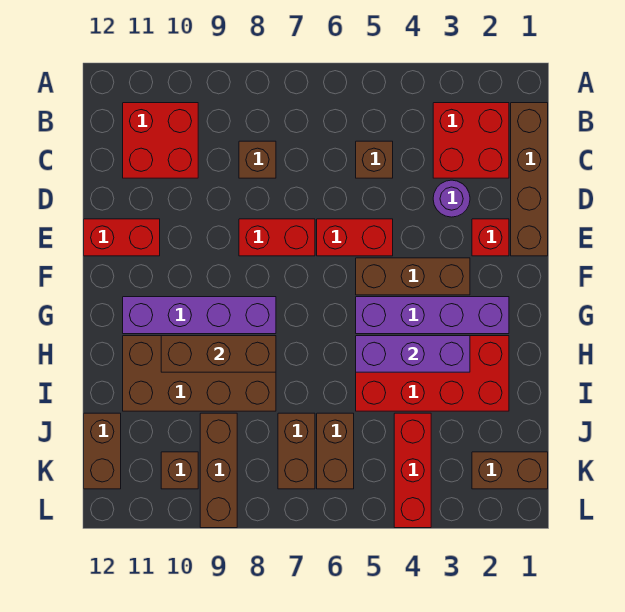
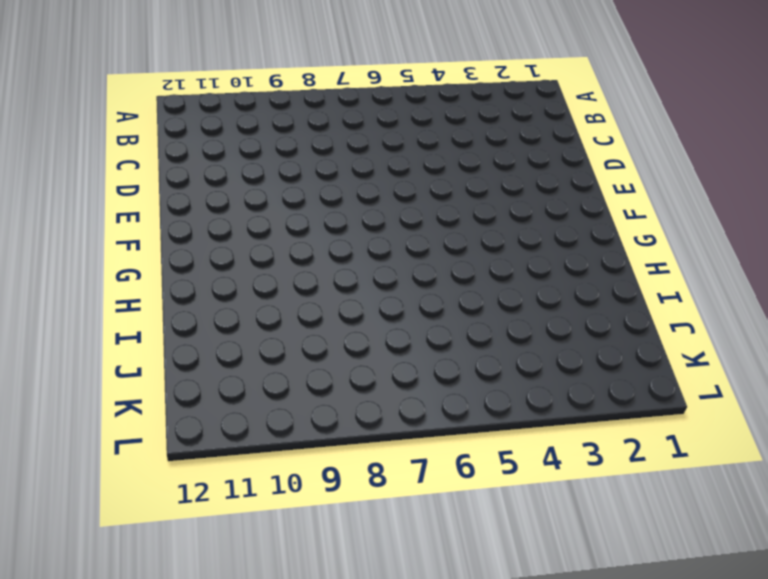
none -> brown brick B1:E1 level 1
none -> red brick B2:C3 level 1
none -> red brick B10:C11 level 1

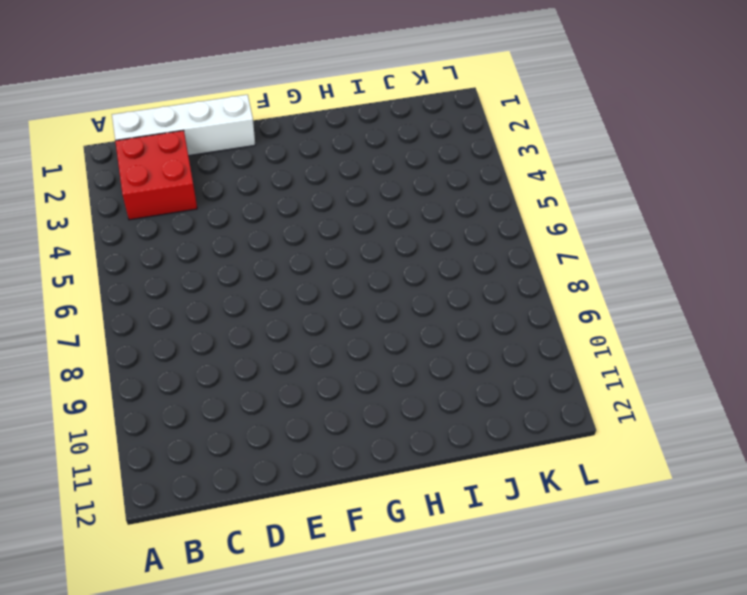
white brick B1:E1 level 1 -> brown brick B1:E1 level 1
none -> red brick B10:C11 level 1
none -> brown brick C5 level 1
none -> brown brick C8 level 1

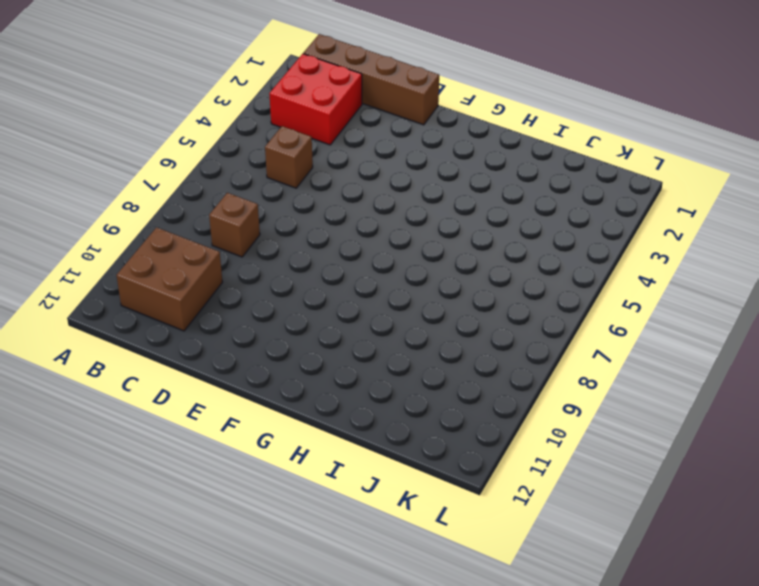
brown brick B10:C11 level 1 -> red brick B10:C11 level 1
none -> purple round brick D3 level 1
none -> red brick E2 level 1
none -> red brick E5:E6 level 1

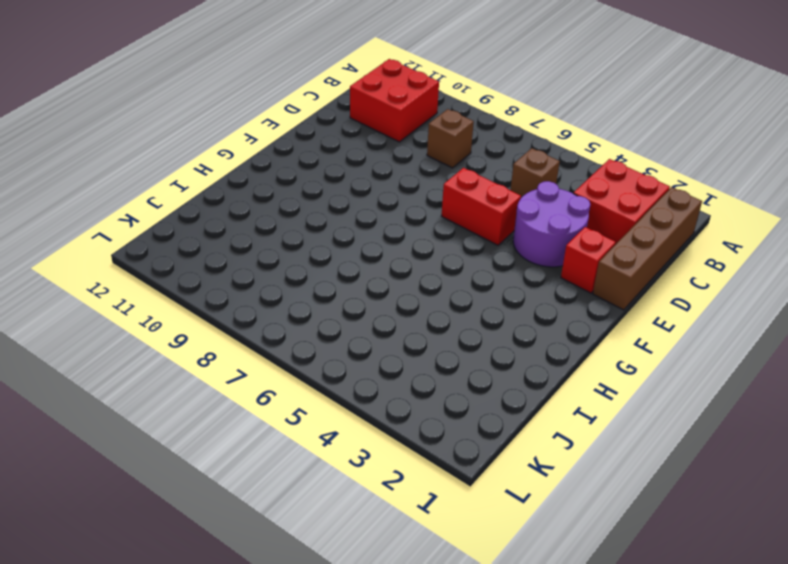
purple round brick D3:E4 level 1 -> purple round brick D3 level 1
none -> red brick E7:E8 level 1
none -> red brick E11:E12 level 1
none -> brown brick F3:F5 level 1

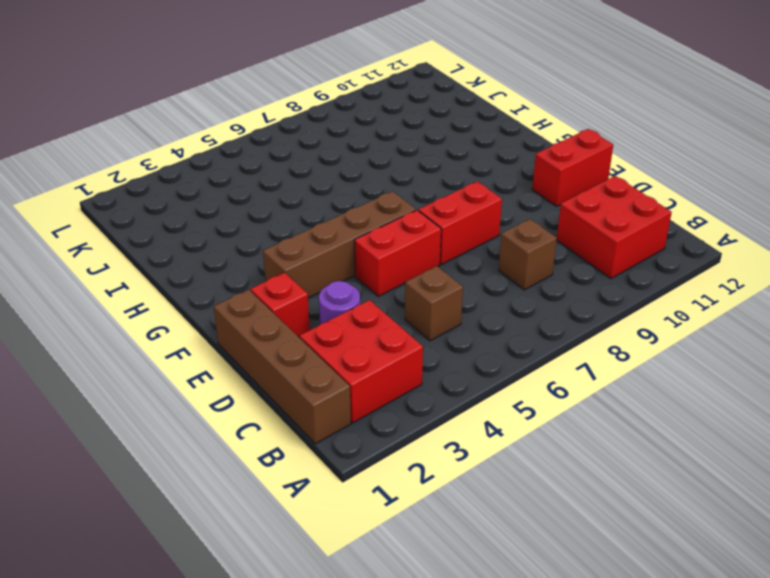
brown brick F3:F6 level 1 -> brown brick F3:F5 level 1
none -> purple brick G2:G5 level 1
none -> purple brick G8:G11 level 1
none -> red brick H2:I5 level 1

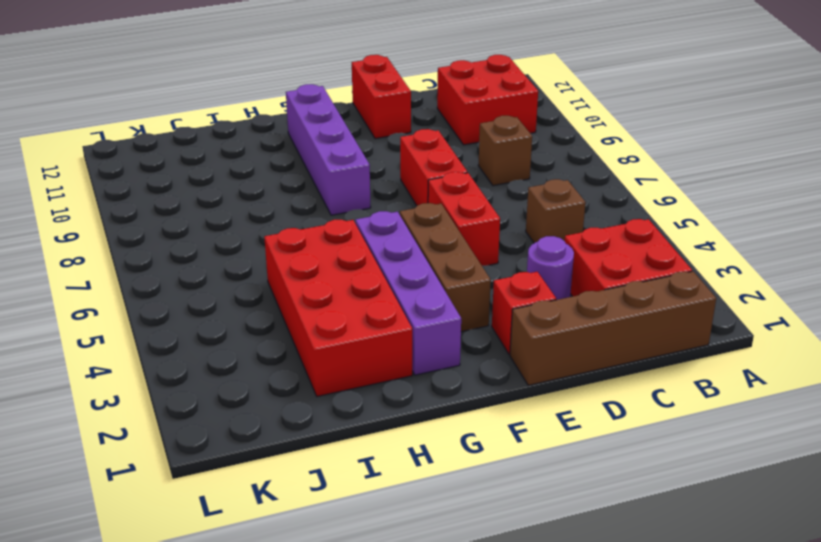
none -> brown brick H8:I11 level 1
none -> red brick J4:L4 level 1
none -> brown brick J6:K6 level 1

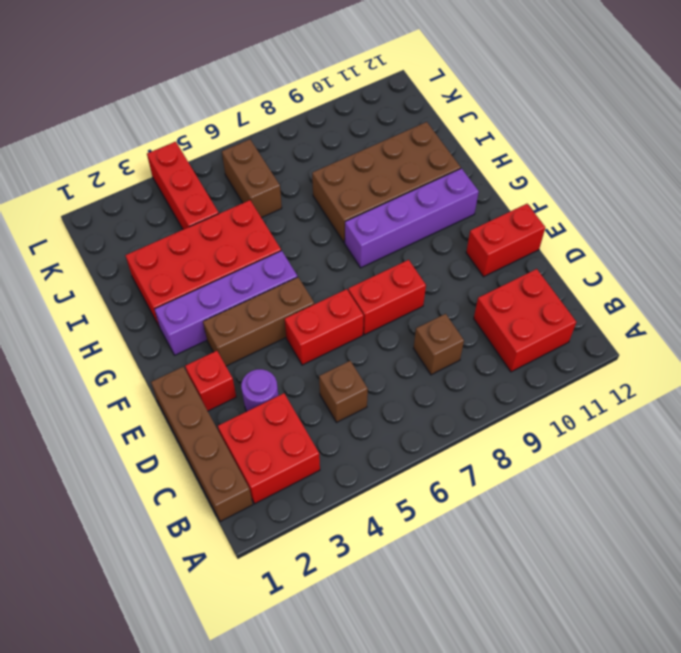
none -> brown brick J7:K7 level 1
none -> brown brick J9:L9 level 1
none -> brown brick J12:K12 level 1

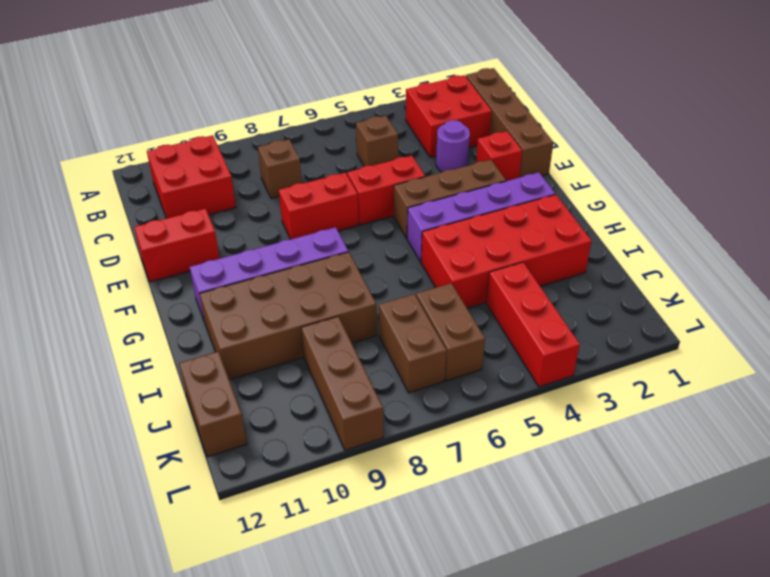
none -> brown brick K1:K2 level 1
none -> brown brick K10 level 1
none -> purple brick H3:H5 level 2

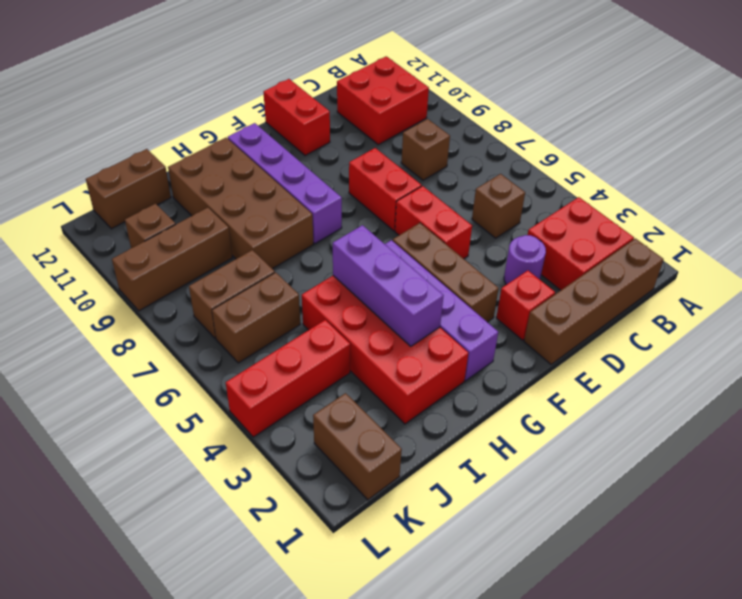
none -> brown brick H8:H10 level 2

